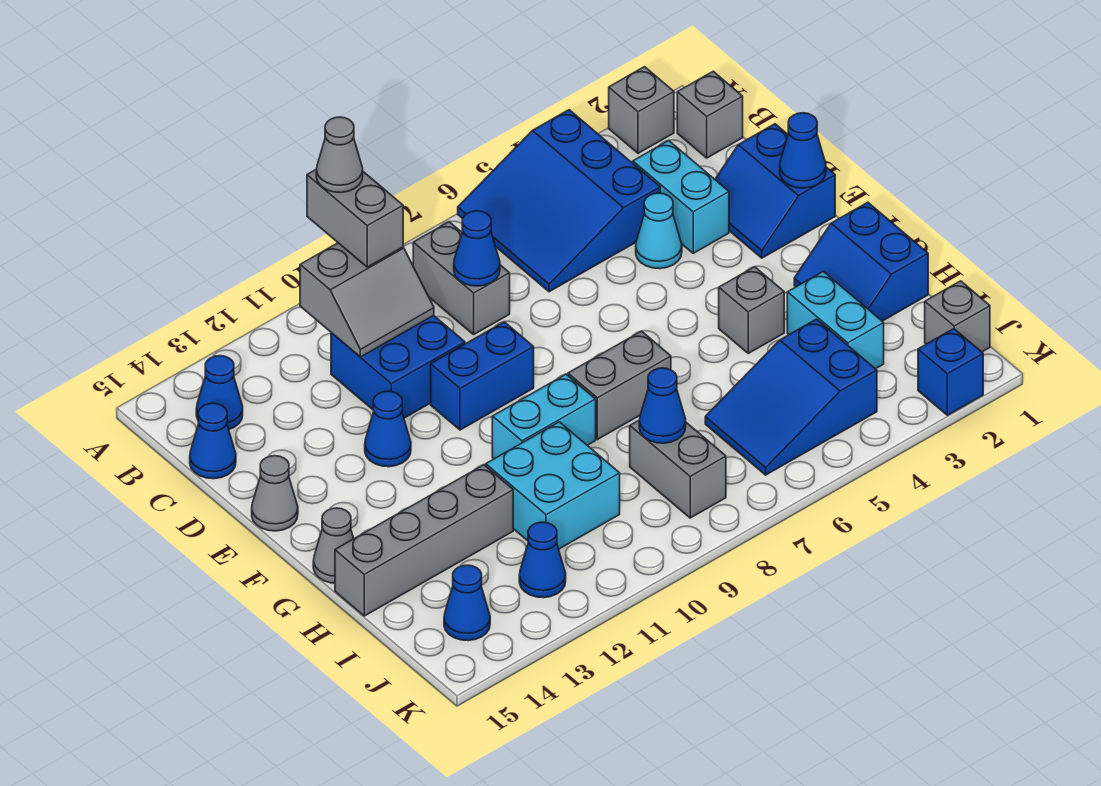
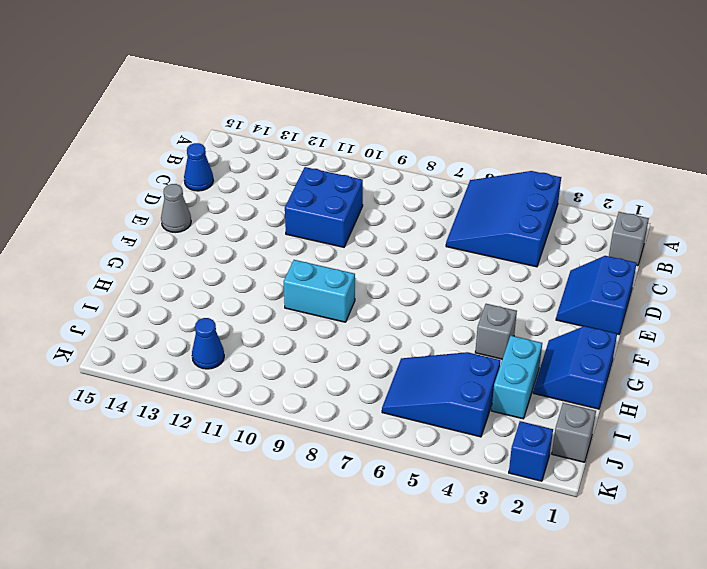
none -> grey brick A2 level 1
none -> grey brick B8:C8 level 1
none -> blue cone B14 level 1
none -> cyan brick C3:D3 level 1

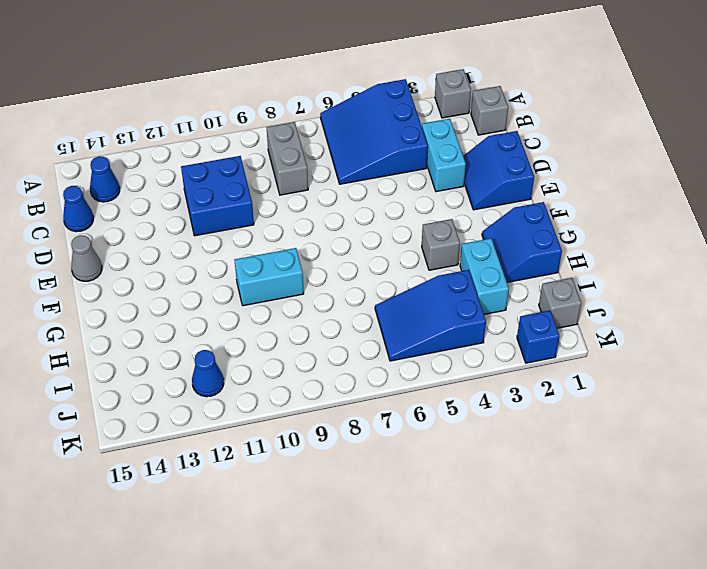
none -> cyan cone D4 level 1
none -> blue brick E9:E10 level 1
none -> blue cone E12 level 1
none -> grey brick G7:G8 level 1

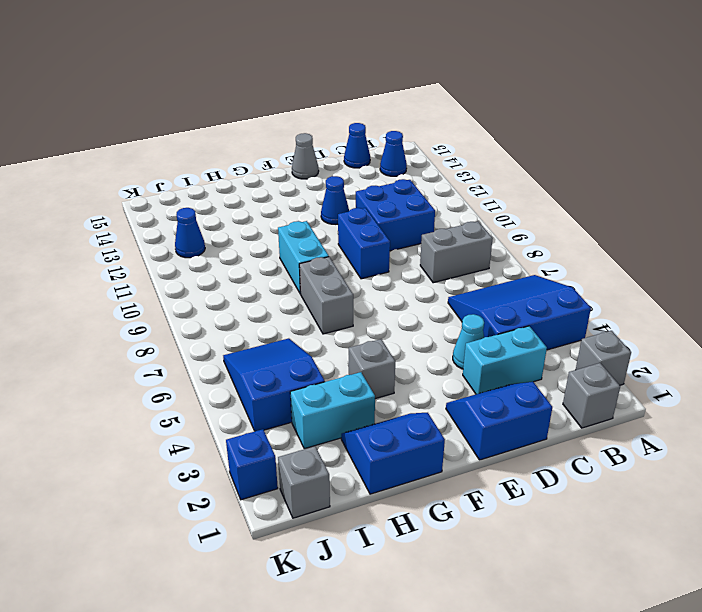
none -> grey cone G15 level 1
none -> cyan brick H10:I11 level 1
none -> grey brick H12:H15 level 1
none -> grey brick I8:J8 level 1

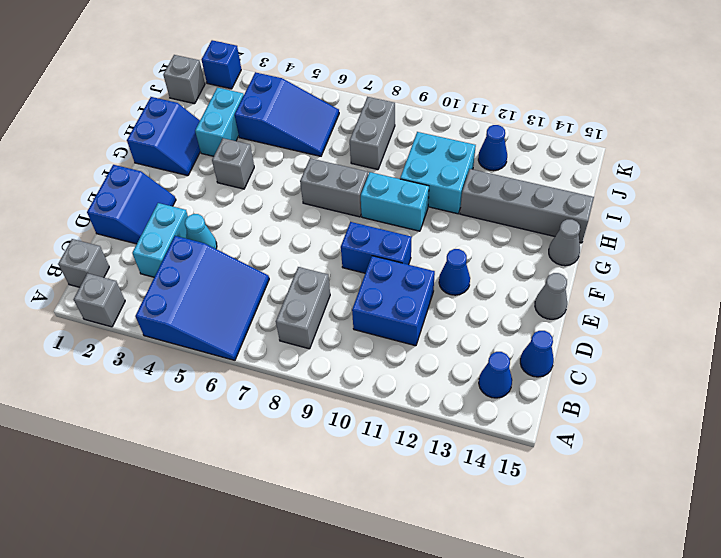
none -> blue cone J14 level 1
none -> grey slope B10:C11 level 2 top B
none -> blue cone C8 level 2
none -> blue cone E1 level 2

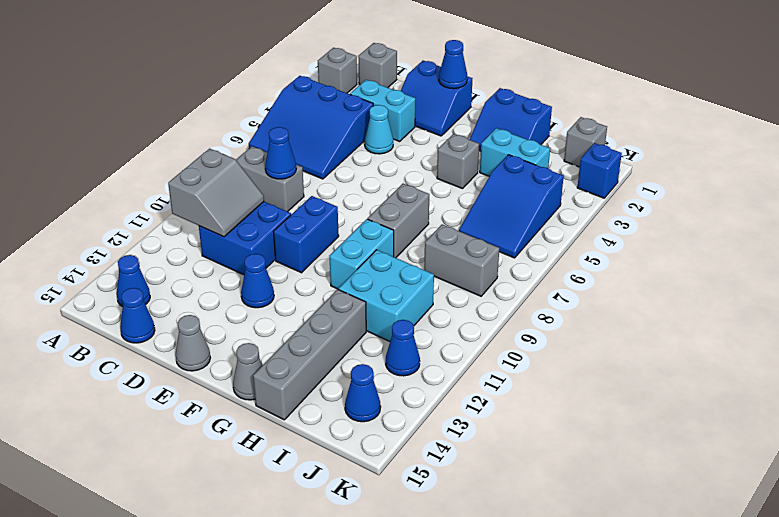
none -> blue cone I8 level 2
none -> grey brick A10:B10 level 3
none -> grey cone A10 level 4

